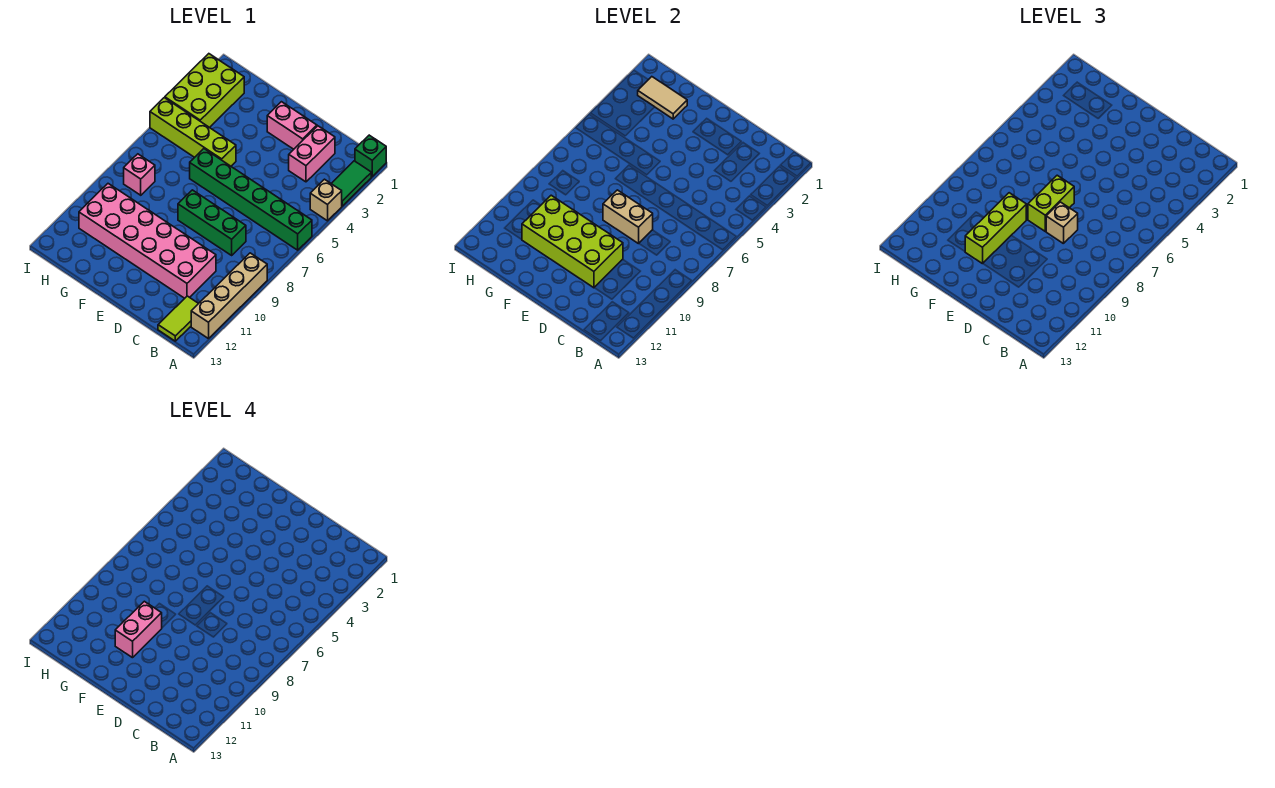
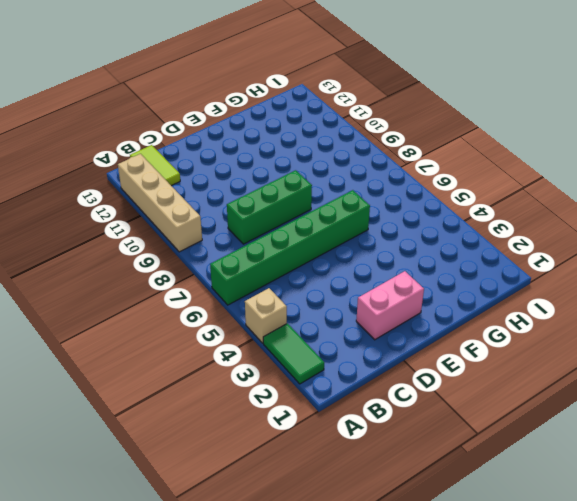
none -> green brick A1 level 1
none -> pink brick C2:C3 level 1
none -> pink brick C10:H11 level 1

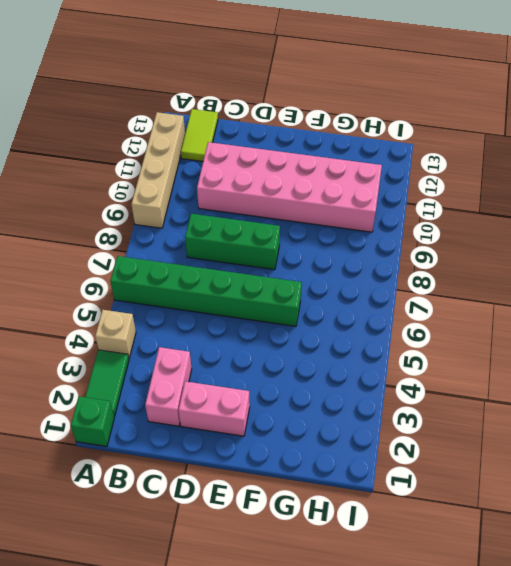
none -> lime brick F5:I5 level 1
none -> lime brick H2:I4 level 1
none -> pink brick H8 level 1

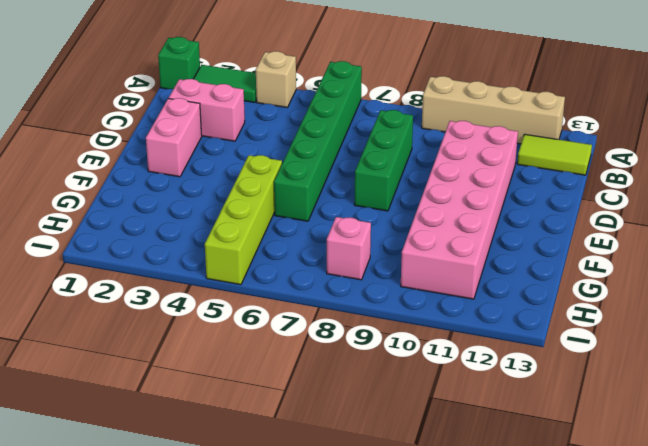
none -> lime brick H2:I4 level 1
none -> tan brick D8:E8 level 2
none -> lime brick D10:G11 level 2

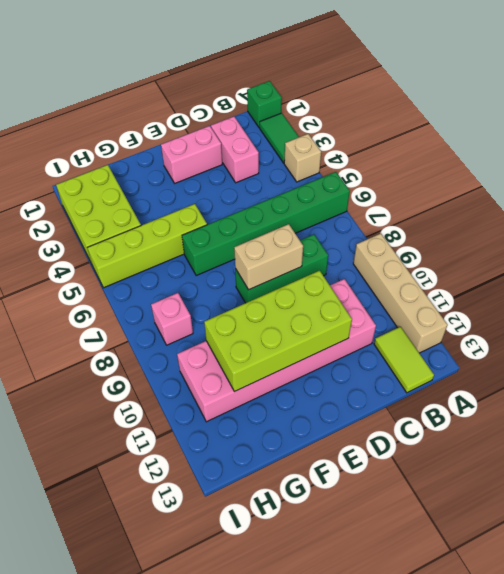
none -> tan tile G2:H2 level 2
none -> tan brick D8 level 3
none -> lime brick E7:E8 level 3

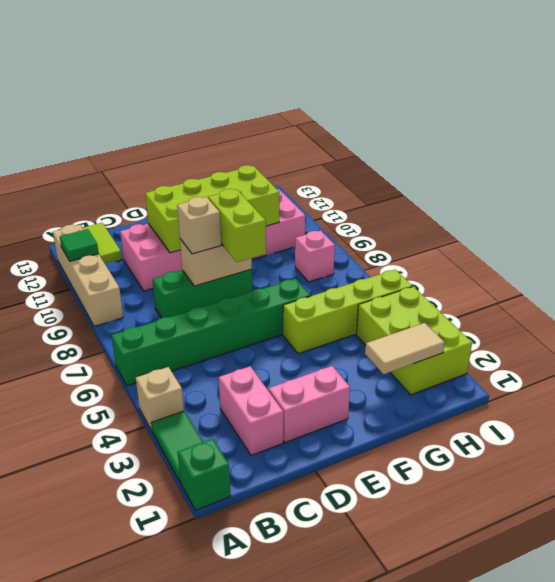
green tile A11 level 2 -> none
none -> lime brick F9:F11 level 3
none -> pink brick F10:F11 level 4

